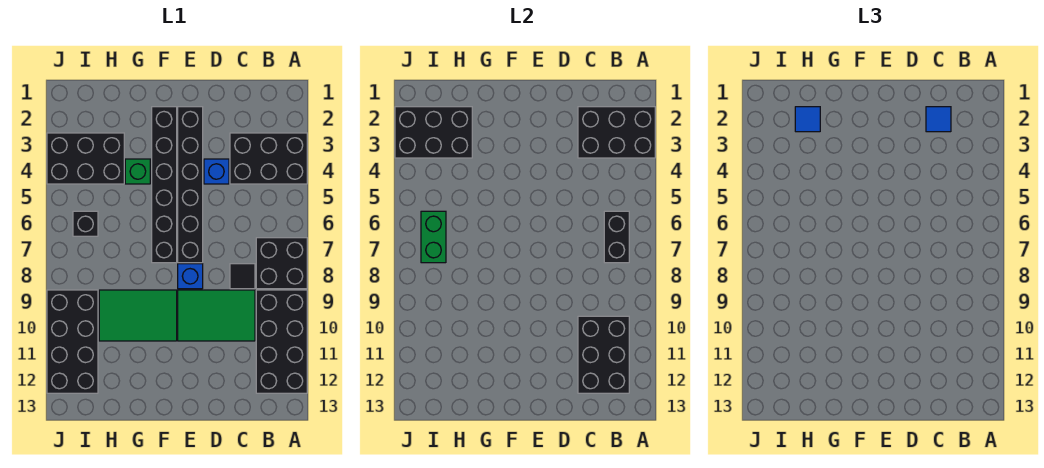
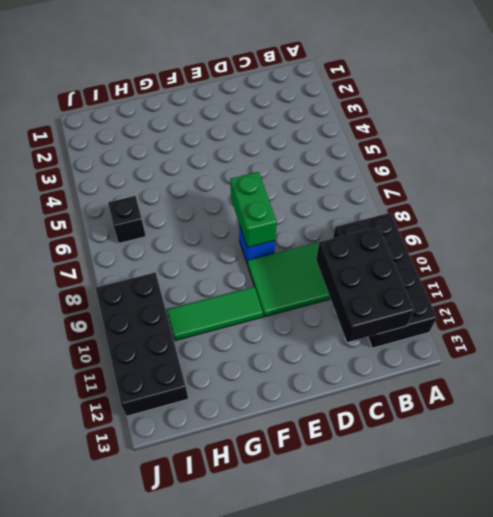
green brick E7:E8 level 2 -> green brick I6:I7 level 2
green tile F10:H10 level 1 -> green tile F9:H10 level 1
none -> black brick A3:C4 level 1
none -> black brick A7:B8 level 1
none -> black tile C8 level 1

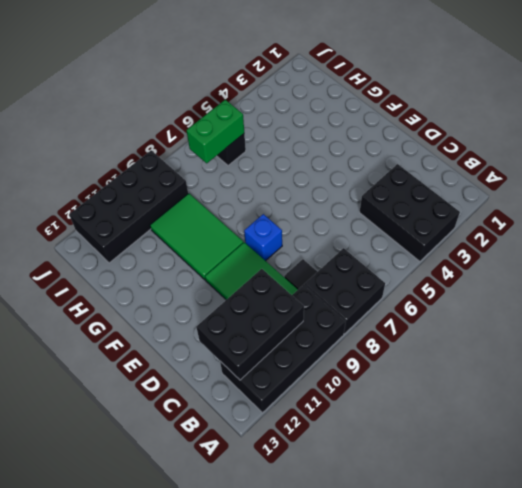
none -> blue brick D4 level 1
none -> black brick E2:E7 level 1
none -> black brick F2:F7 level 1

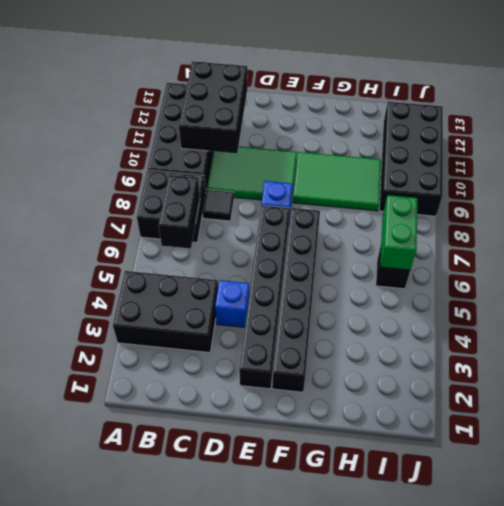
none -> green brick G4 level 1
none -> black brick H3:J4 level 1
none -> black brick A2:C3 level 2

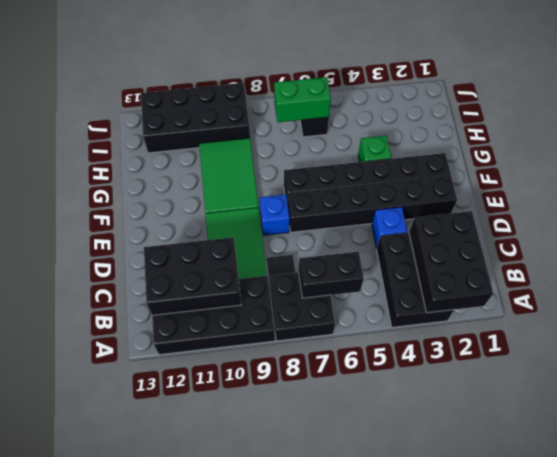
none -> black brick H3:J4 level 1
none -> black brick H2:J3 level 2
none -> blue tile C2 level 3

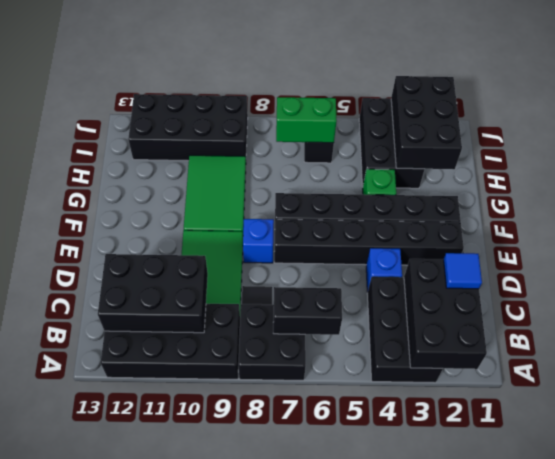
none -> blue tile H2 level 3

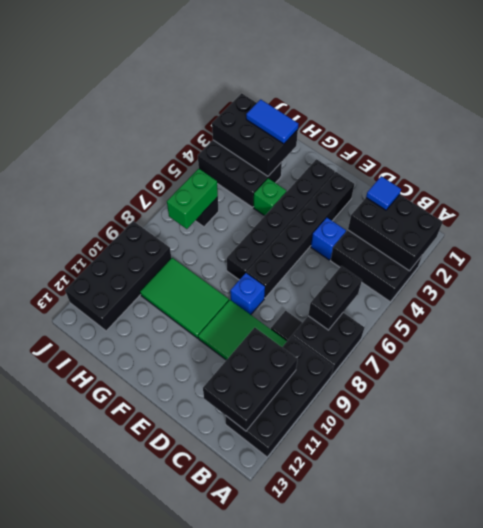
blue tile H2:I2 level 3 -> blue tile H2 level 3

